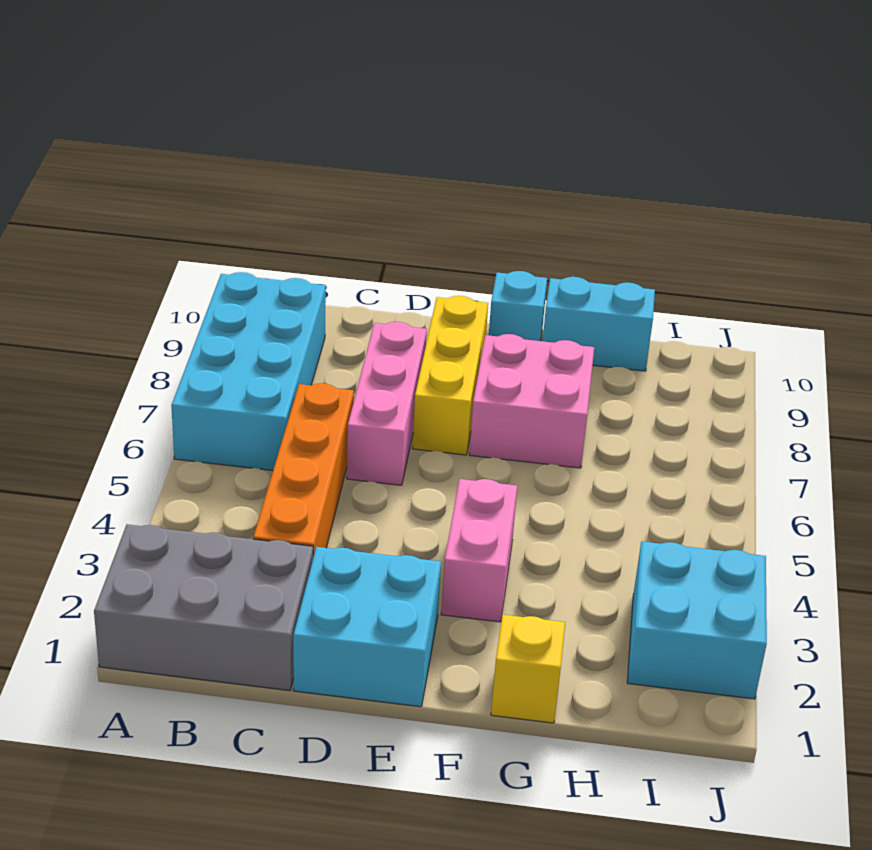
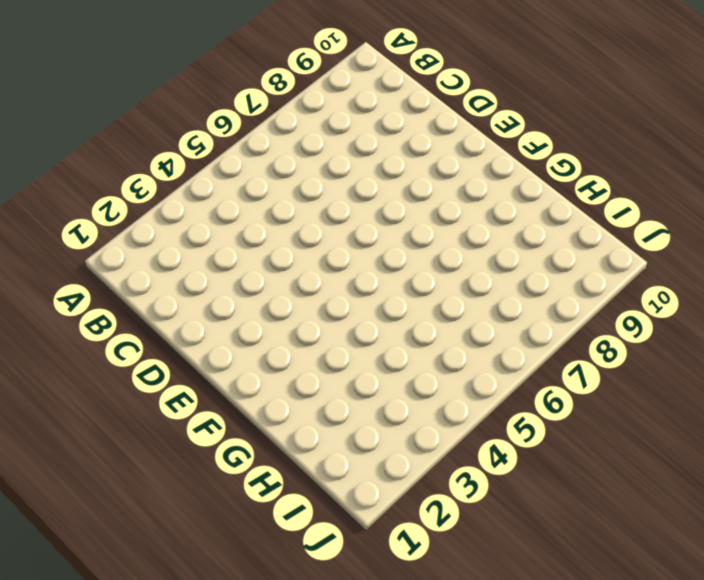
none -> grey brick A1:C2 level 1
none -> cyan brick A6:B9 level 1
none -> orange brick C3:C6 level 1

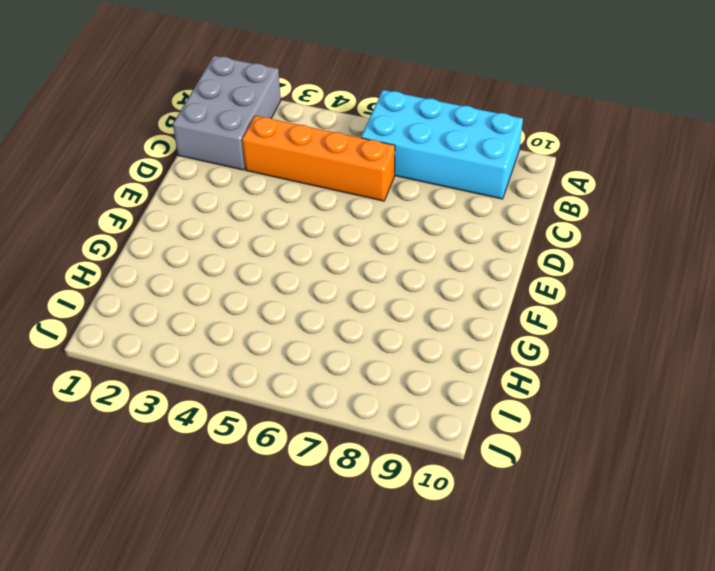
none -> cyan brick D1:E2 level 1
none -> pink brick D6:D8 level 1
none -> yellow brick E7:E9 level 1

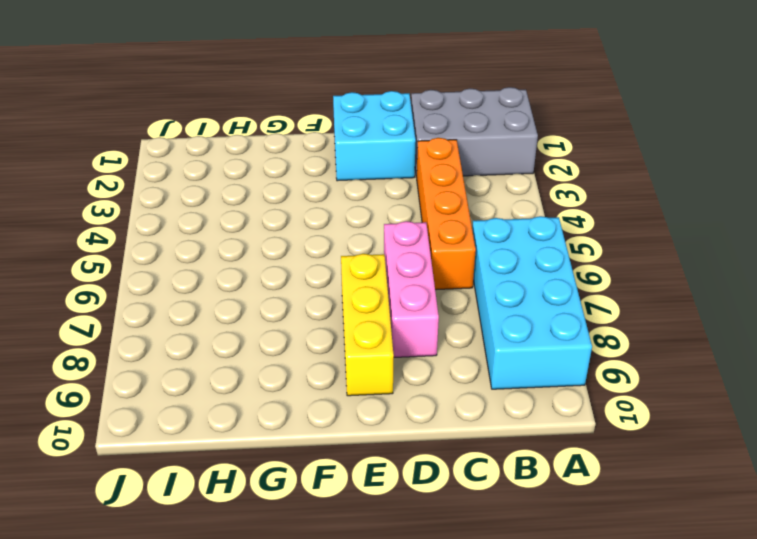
none -> pink brick F3:F4 level 1
none -> pink brick F7:G8 level 1
none -> cyan brick F10 level 1

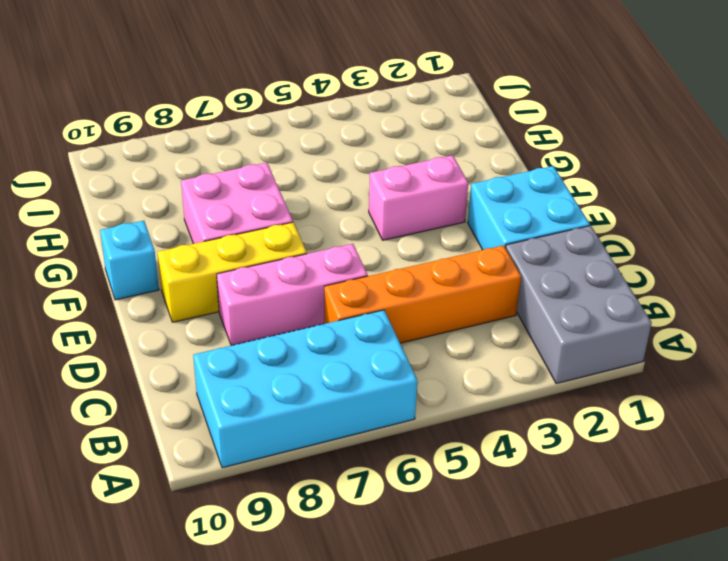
none -> yellow brick G1 level 1
none -> cyan brick G10:H10 level 1
none -> cyan brick I2:J3 level 1

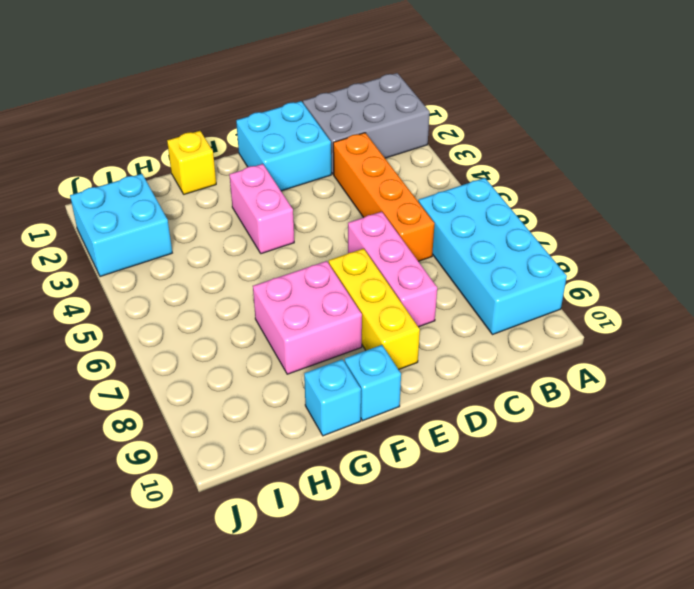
cyan brick G10 level 1 -> cyan brick G10:H10 level 1

